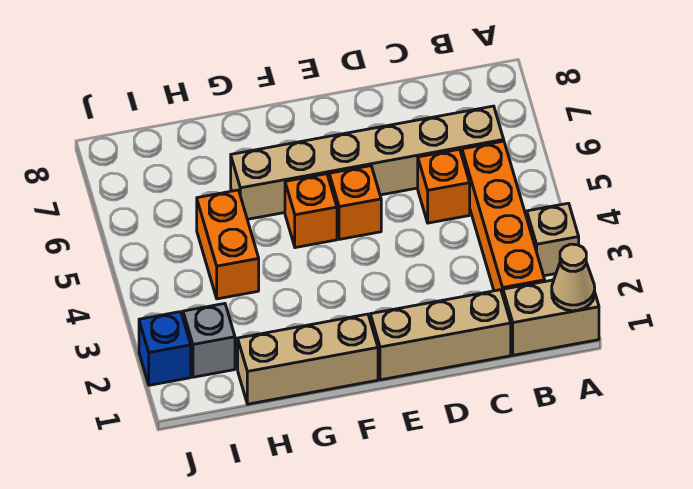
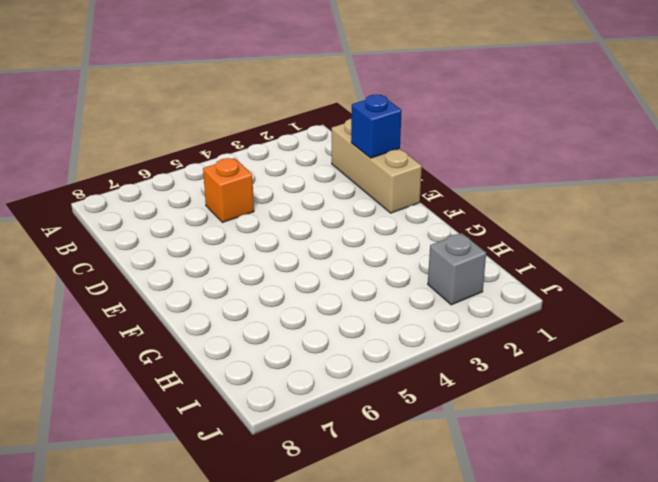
blue brick D1 level 2 -> blue brick J2 level 1
none -> tan brick A1:B1 level 1
none -> tan brick A3 level 1
none -> orange brick B2:B5 level 1

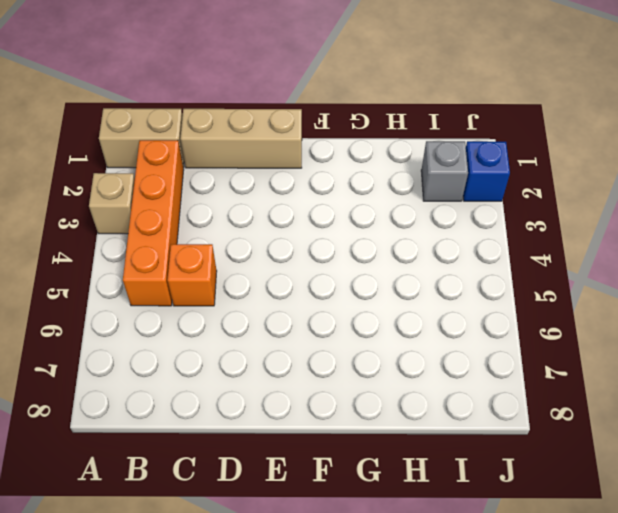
none -> tan brick B6:G6 level 1
none -> orange brick E5 level 1
none -> tan brick F1:H1 level 1

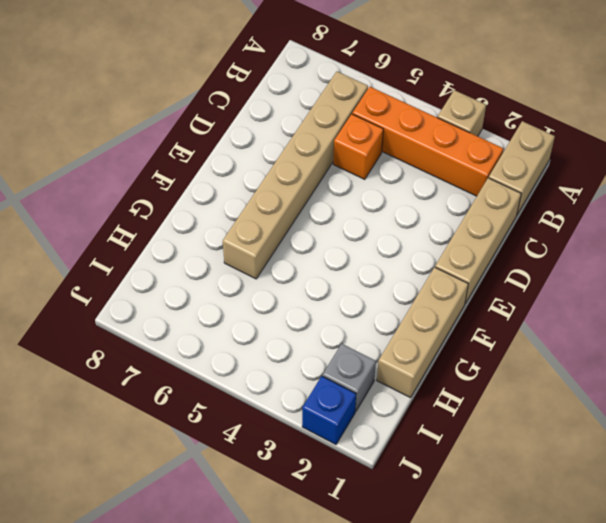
none -> orange brick E5 level 1
none -> orange brick F5 level 1
none -> orange brick H4:H5 level 1

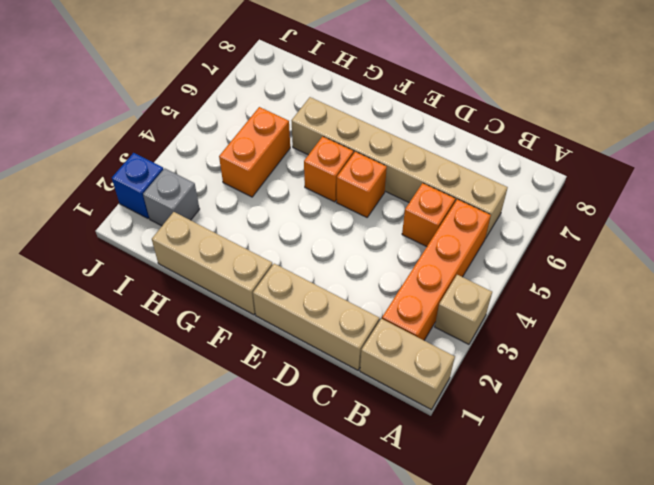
none -> tan cone A1 level 2

